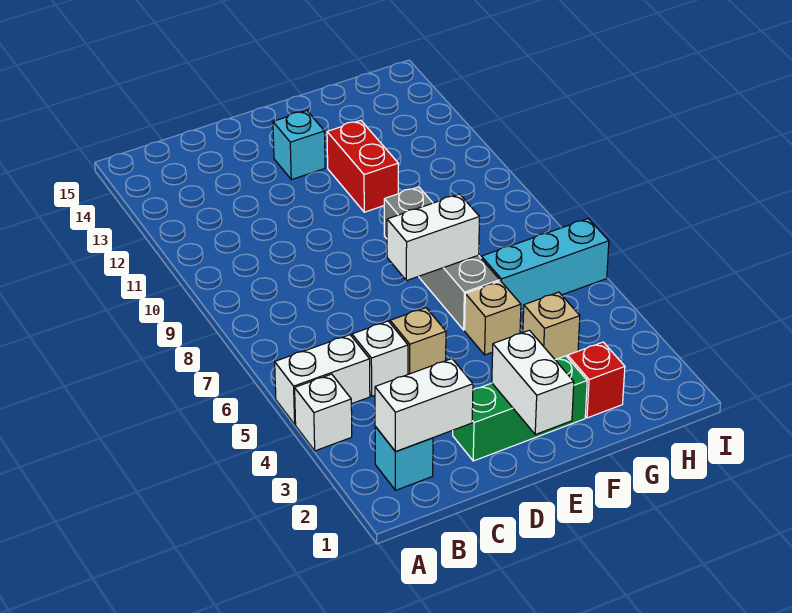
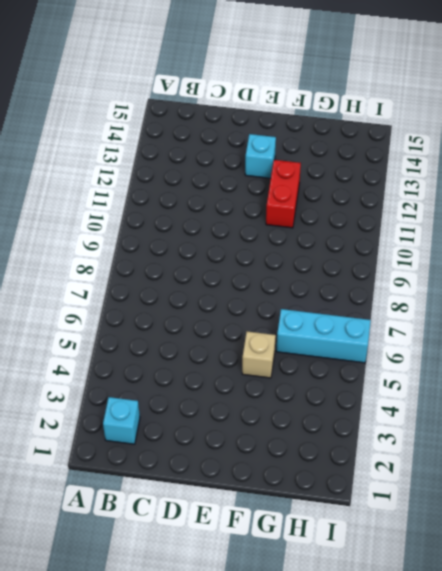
none -> white brick A4 level 1
none -> white brick A5:B5 level 1
none -> white brick C5 level 1

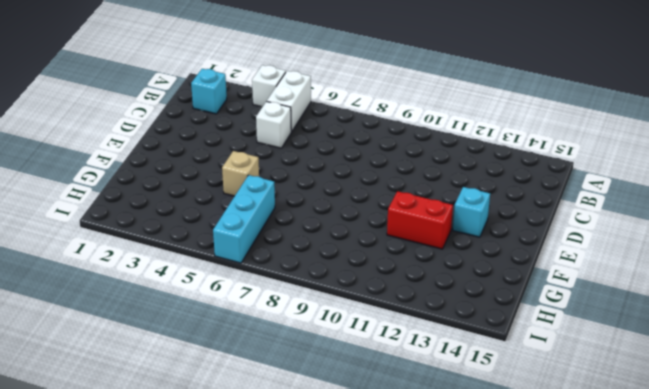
none -> green brick D2:F2 level 1
none -> tan brick D5 level 1
none -> grey brick F6:F9 level 1

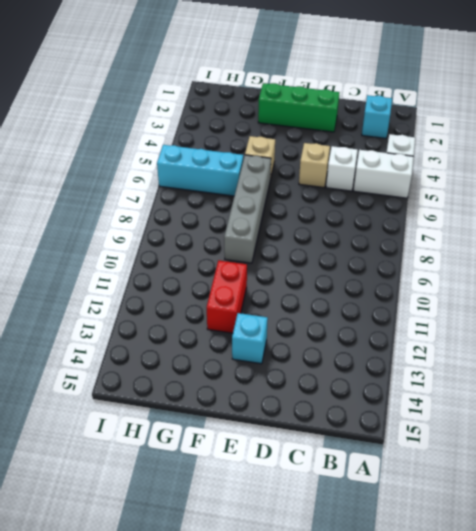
none -> red brick G2 level 1
none -> tan brick G4 level 1
none -> white brick B2:C2 level 2

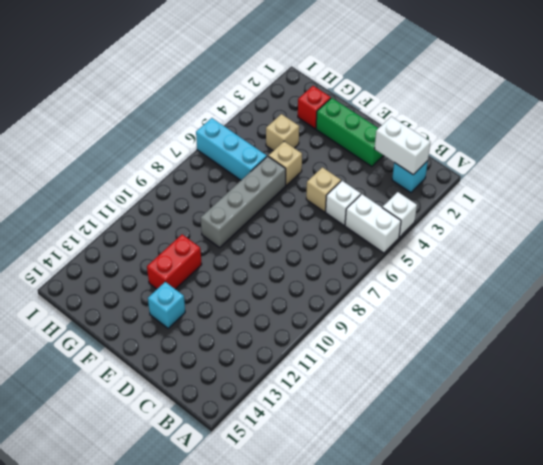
none -> white brick E1:E2 level 2
none -> white brick E7:F7 level 2

